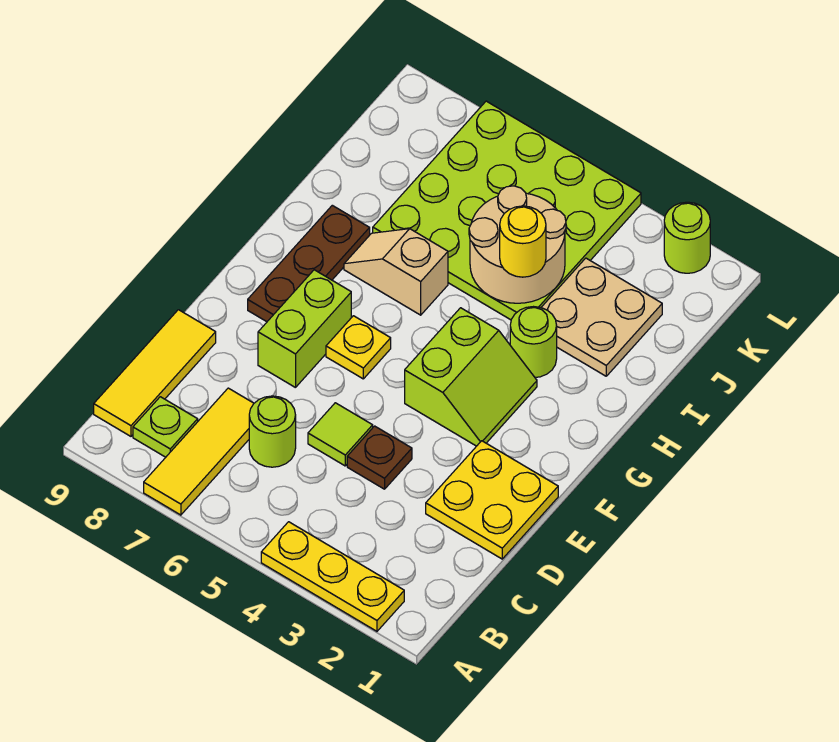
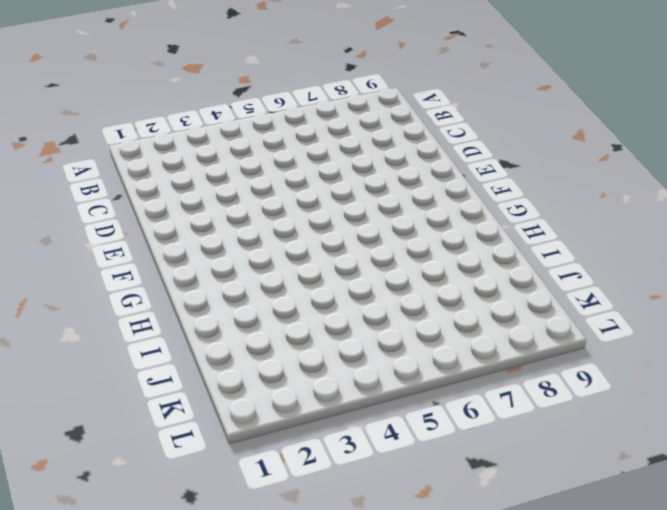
none -> yellow plate A2:A4 level 1
none -> yellow tile A7:C7 level 1
none -> lime plate B8 level 1

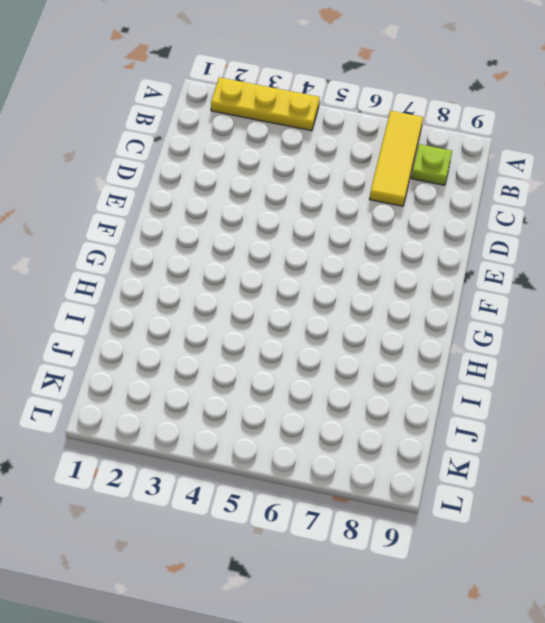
none -> yellow tile B9:D9 level 1
none -> lime round brick C6 level 1
none -> yellow plate D1:E2 level 1

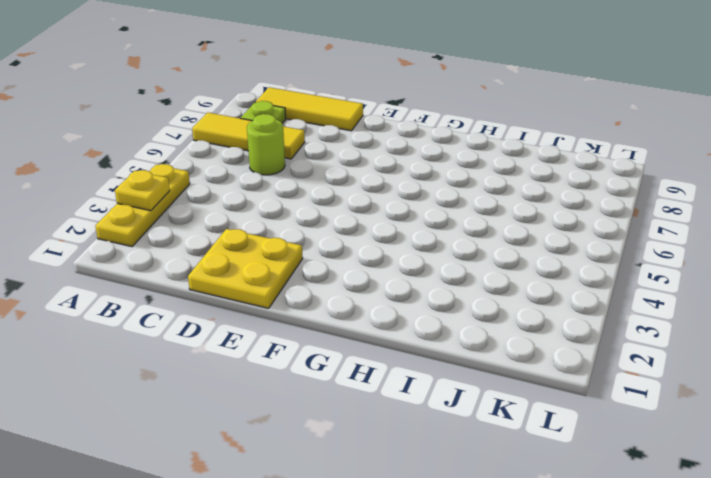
yellow plate A3 level 2 -> yellow plate F6 level 1
none -> brown plate D4 level 1
none -> lime tile D5 level 1
none -> lime brick E7:F7 level 1

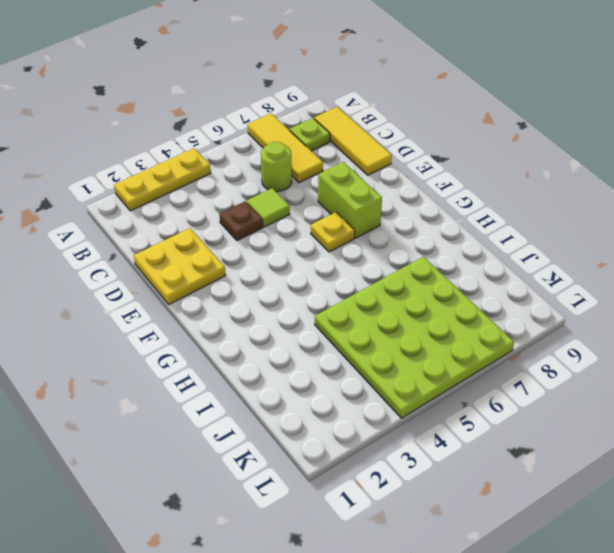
none -> lime slope F3:G4 level 1 top 4
none -> brown plate F8:H8 level 1
none -> lime round brick H3 level 1

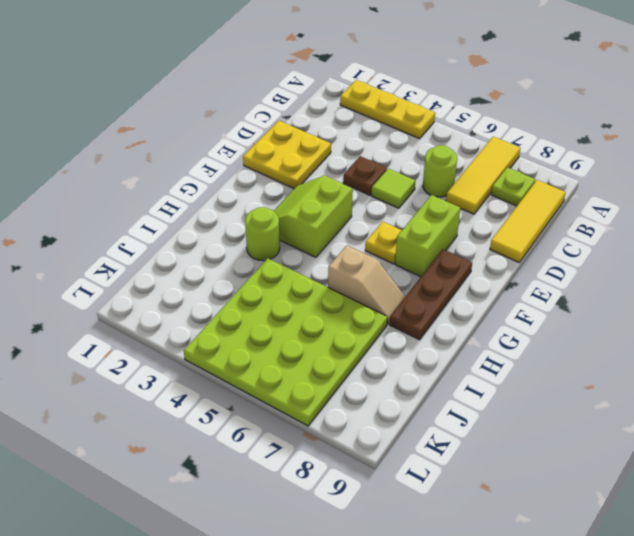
none -> tan plate I2:J3 level 1
none -> lime round brick L2 level 1
none -> tan round brick I4:J5 level 2

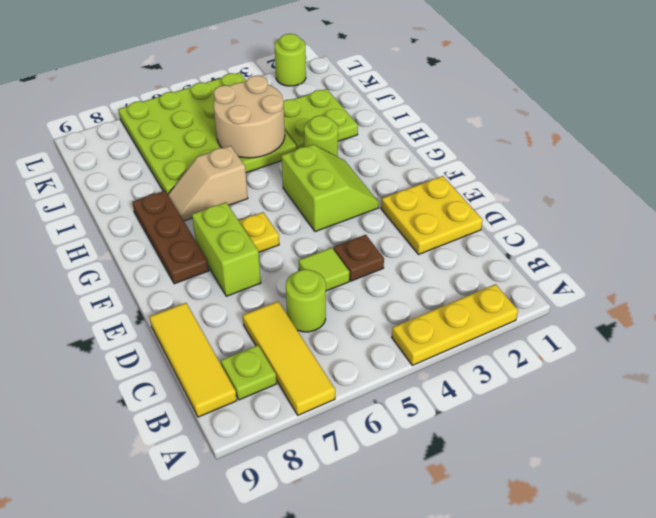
lime plate I2:J3 level 1 -> tan plate I2:J3 level 1
none -> yellow round brick I4 level 3

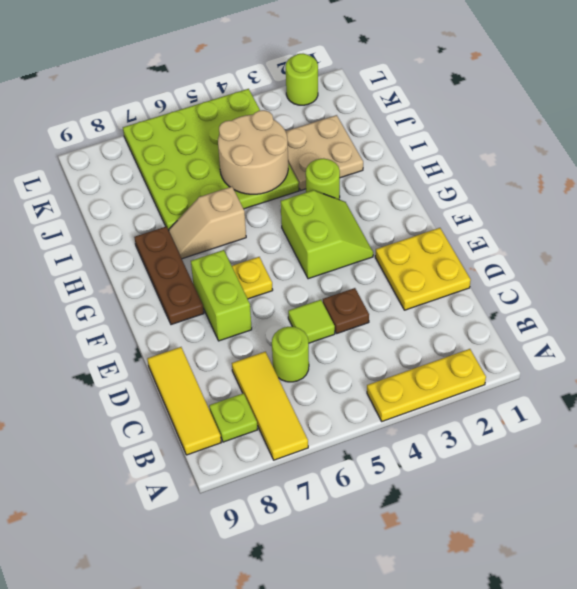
none -> yellow round brick I4 level 3

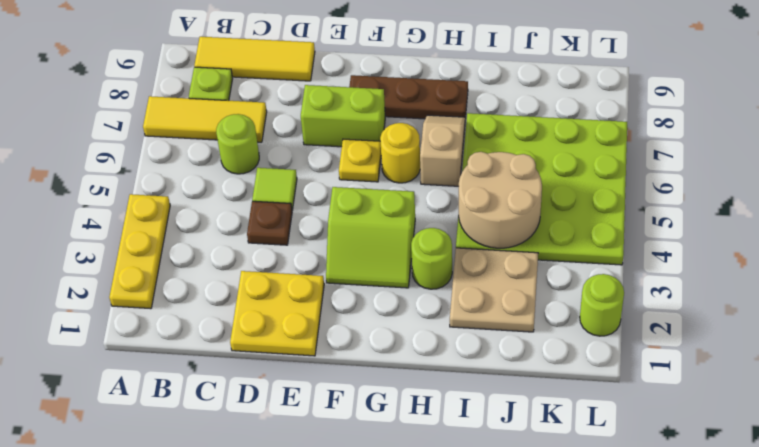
yellow round brick G6 level 1 -> yellow round brick I4 level 3

